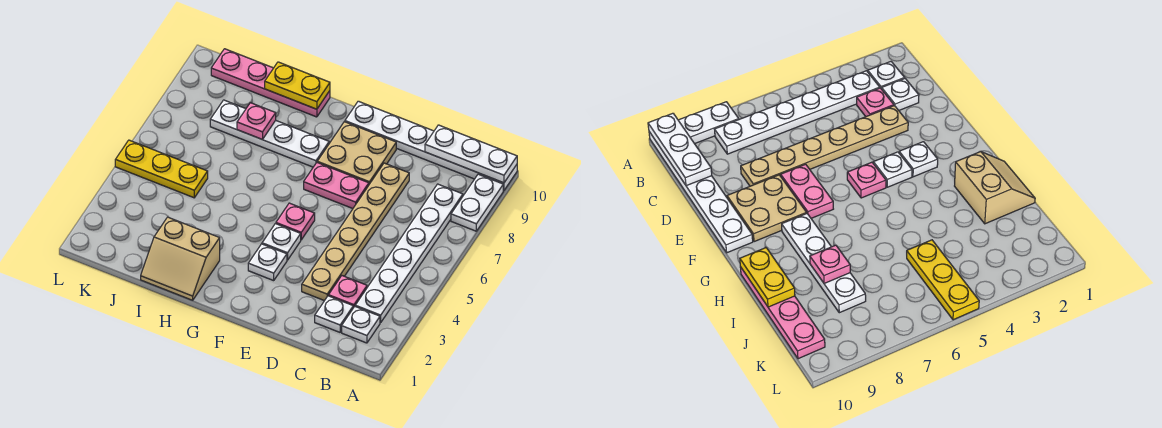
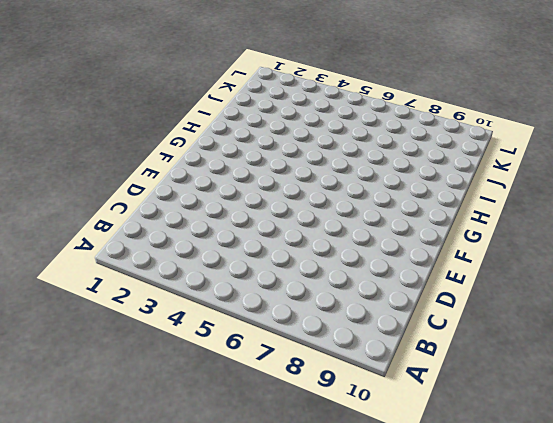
none -> white plate A8:A9 level 1
none -> white plate A10:F10 level 1
none -> white plate B2 level 1

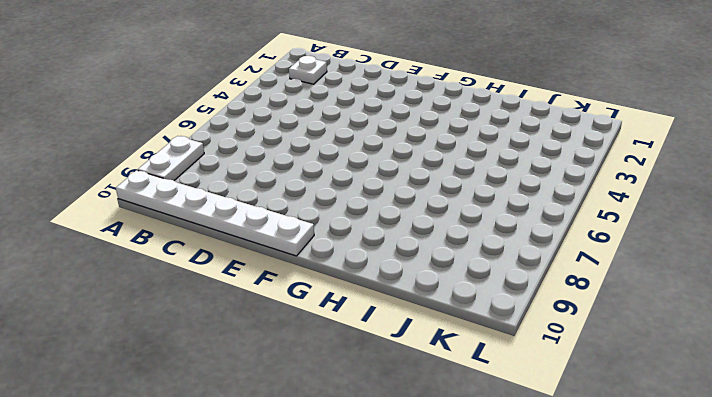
none -> white plate B3:B8 level 1
none -> white plate C2 level 1
none -> pink plate C3 level 1

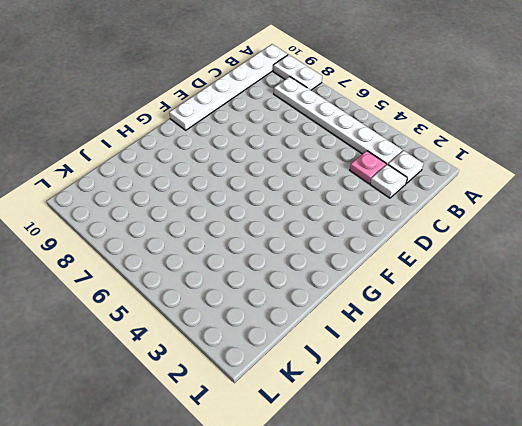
none -> tan plate D3:D8 level 1
none -> pink plate E7:F7 level 1
none -> tan plate E8:F9 level 1

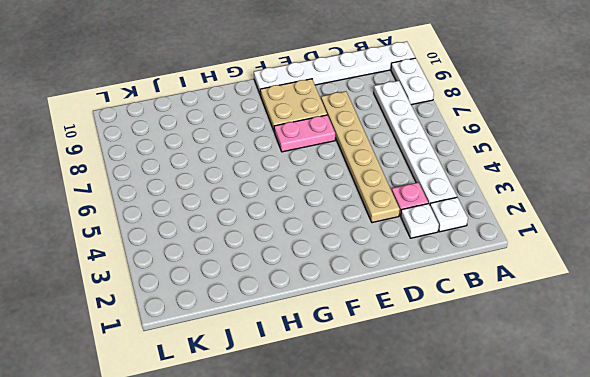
none -> white plate F3 level 1
none -> white plate F4 level 1
none -> pink plate F5 level 1

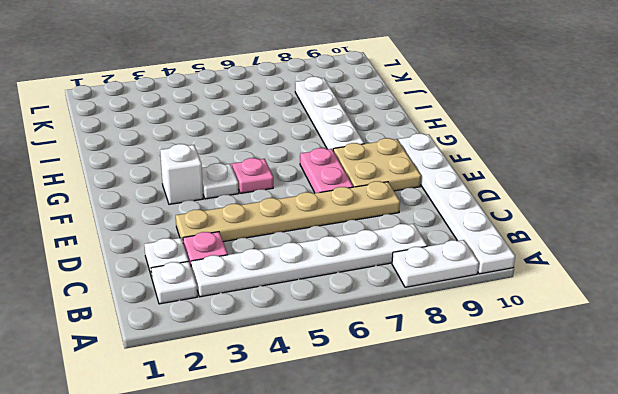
white brick F3 level 1 -> white plate F3 level 1
none -> tan slope H1:I2 level 1 top 2
none -> pink plate H10:K10 level 1
none -> yellow plate J5:L5 level 1

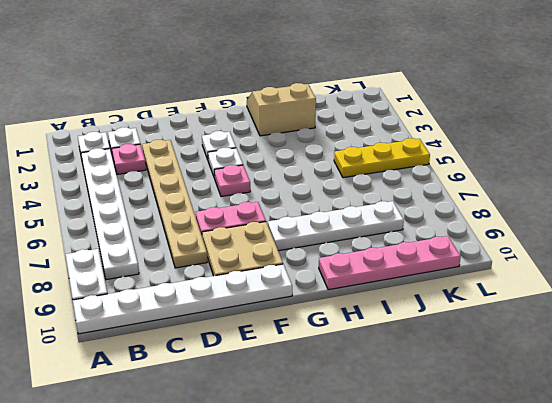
none -> white plate A10:C10 level 2
none -> yellow plate H10:I10 level 2
none -> pink plate I8 level 2

